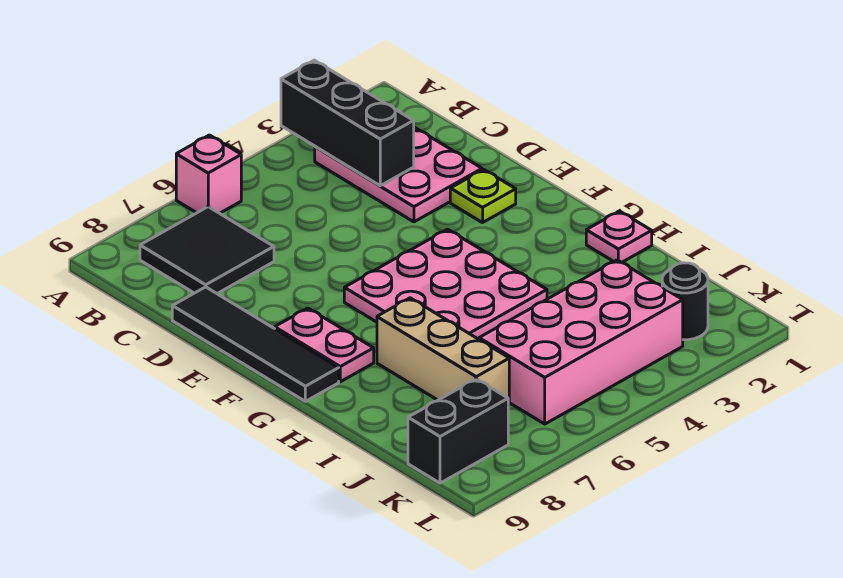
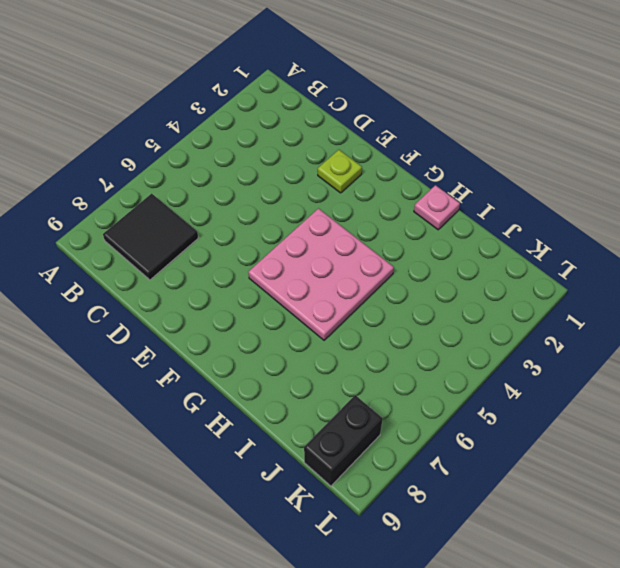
none -> pink brick A6 level 1
none -> pink plate B2:D3 level 1
none -> black tile D9:G9 level 1

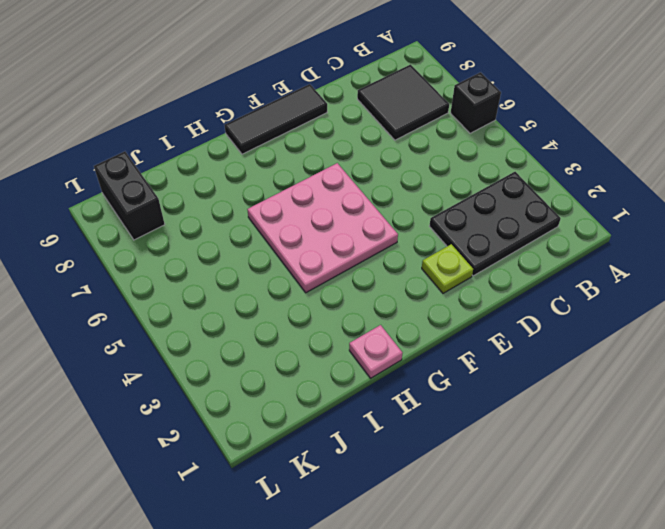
black brick A6 level 1 -> pink brick A6 level 1
black plate B2:D3 level 1 -> pink plate B2:D3 level 1
black tile E9:G9 level 1 -> black tile D9:G9 level 1
none -> pink plate F8:G8 level 1
none -> tan brick H7:J7 level 1
none -> pink brick J3:K6 level 1

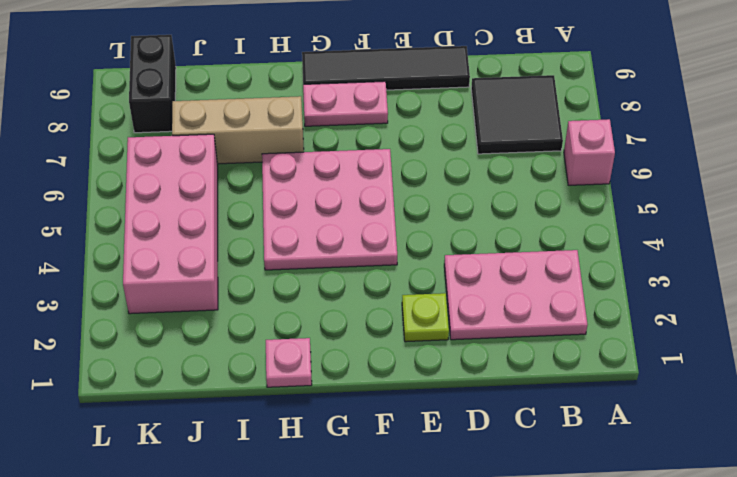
none -> black round brick K2 level 1
none -> black brick A3:C3 level 2

